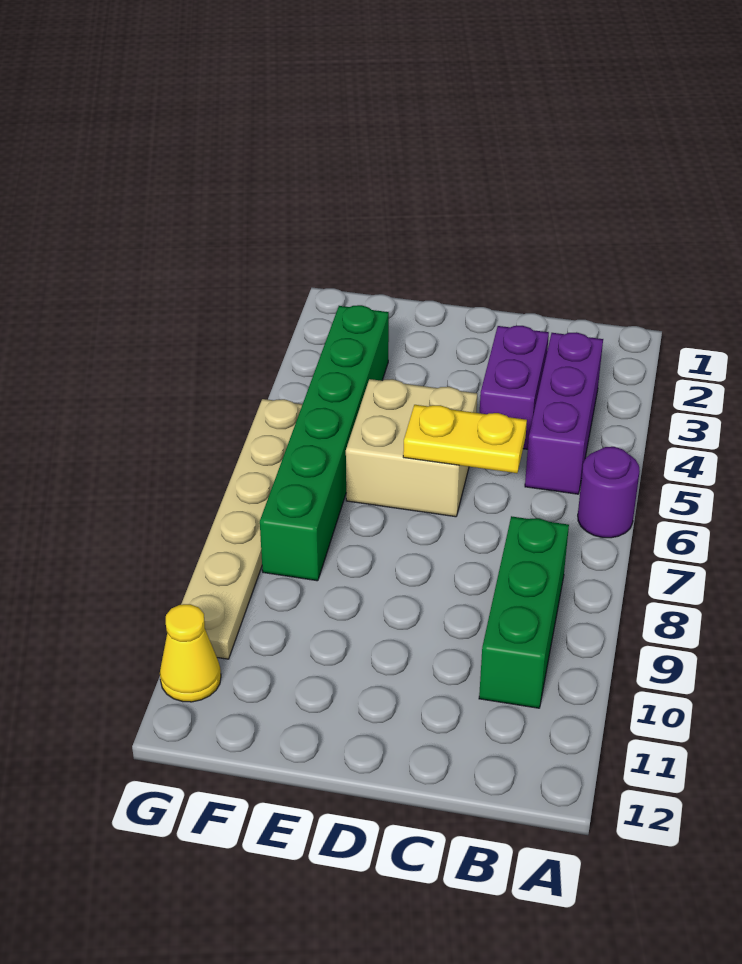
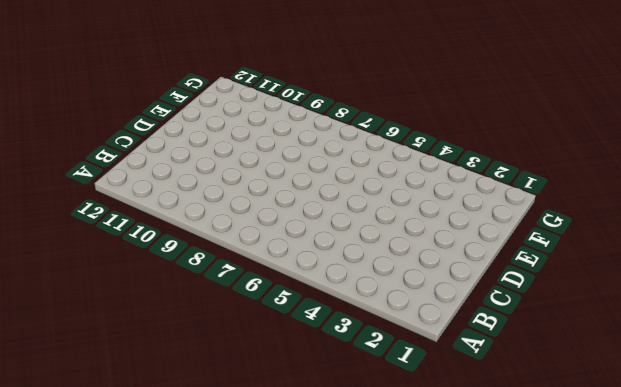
none -> purple round brick A6 level 1
none -> purple brick B3:B5 level 1

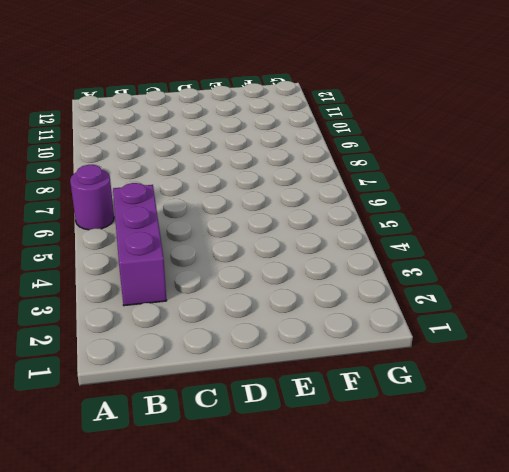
none -> green brick B8:B10 level 1
none -> purple brick C3:C4 level 1

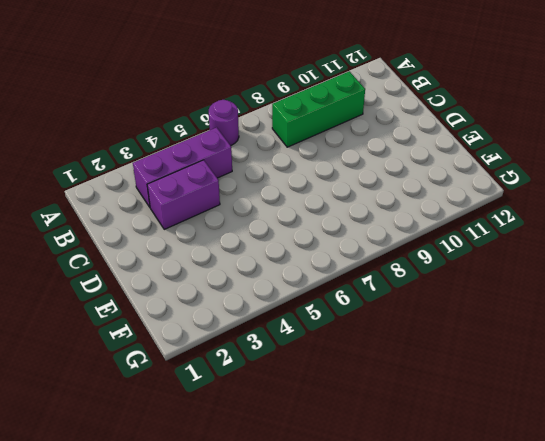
none -> tan brick D5:E6 level 1
none -> green brick F3:F8 level 1

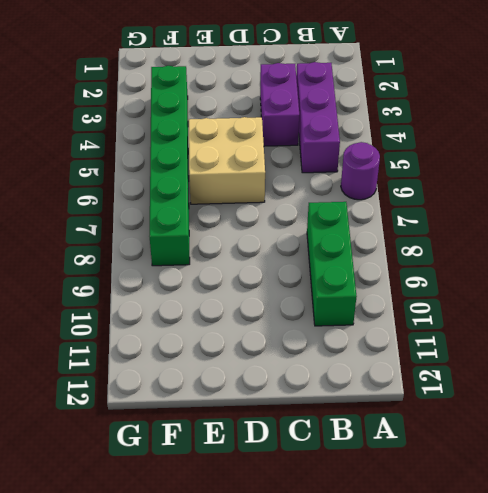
none -> tan plate G5:G10 level 1
none -> yellow cone G11 level 1

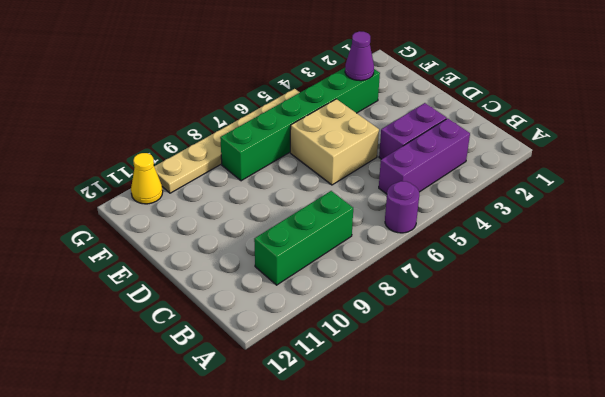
purple cone F3 level 2 -> none
none -> yellow plate C6:D6 level 2

